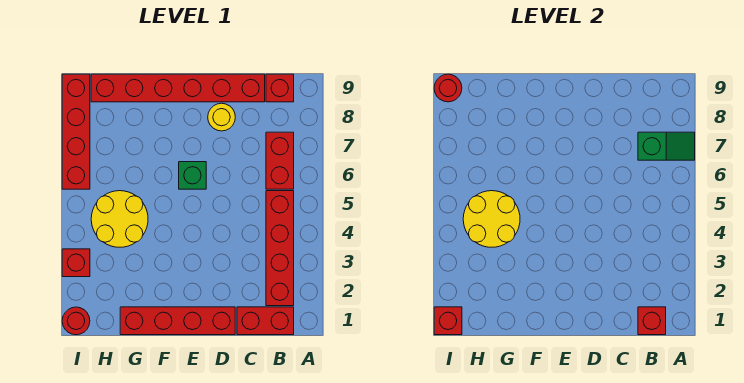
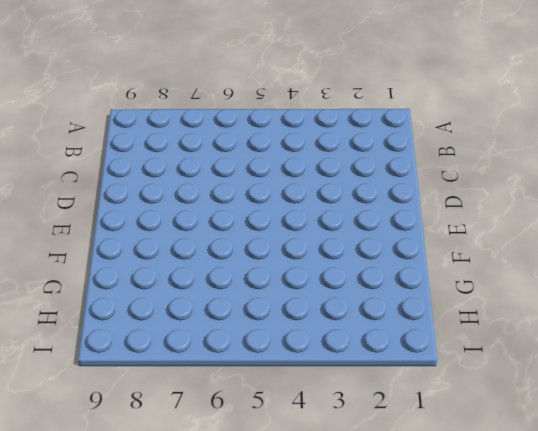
none -> red brick B1:C1 level 1
none -> red brick B2:B5 level 1
none -> red brick B6:B7 level 1

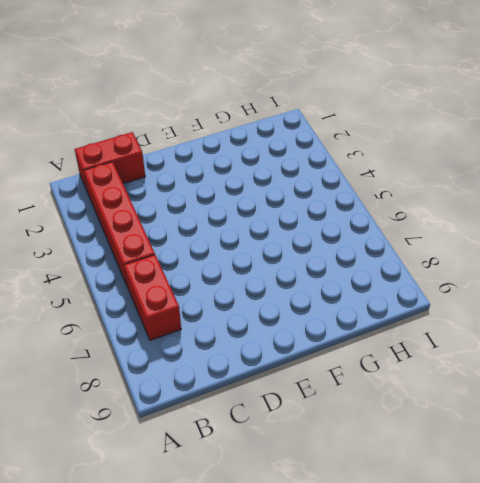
none -> red brick B9 level 1
none -> red brick C9:H9 level 1
none -> red brick D1:G1 level 1

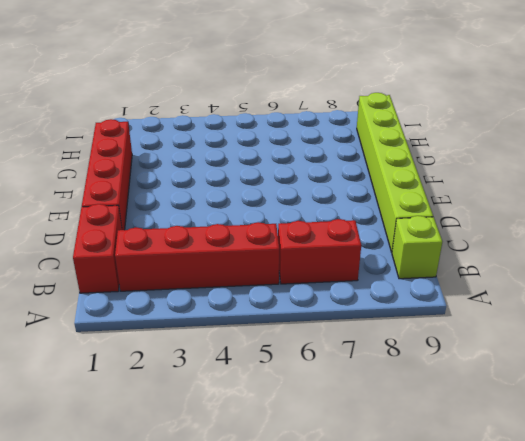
lime brick B9 level 1 -> red brick B9 level 1
lime brick C9:H9 level 1 -> red brick C9:H9 level 1
none -> yellow round brick D8 level 1
none -> green brick E6 level 1
none -> yellow round brick G4:H5 level 1

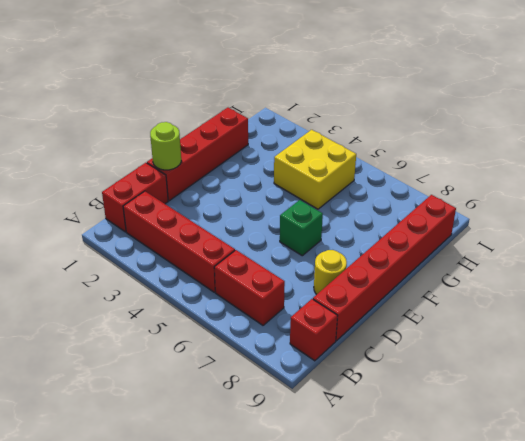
lime round brick D1 level 2 -> none
yellow brick G4:H5 level 1 -> yellow round brick G4:H5 level 1
none -> red round brick I1 level 1
none -> red brick I3 level 1
none -> red brick I6:I9 level 1

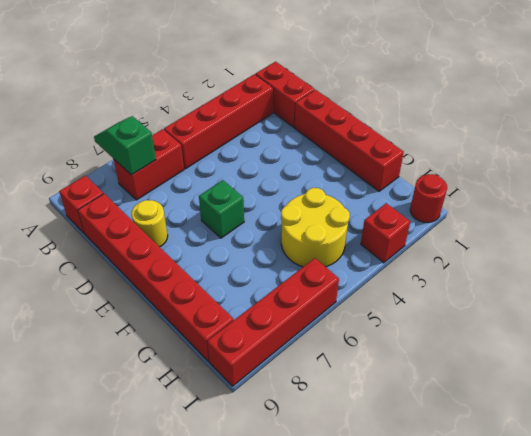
none -> red brick B1 level 2
none -> yellow round brick G4:H5 level 2
none -> red brick I1 level 2

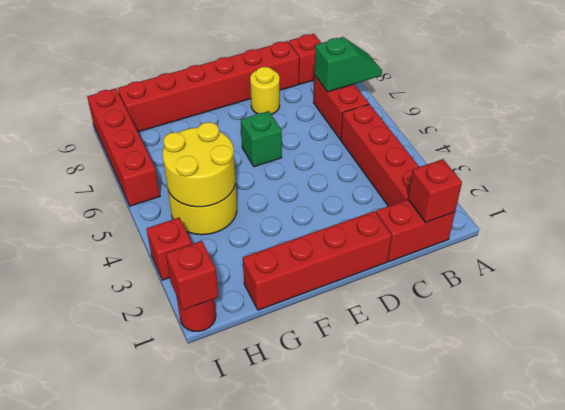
none -> red round brick I9 level 2

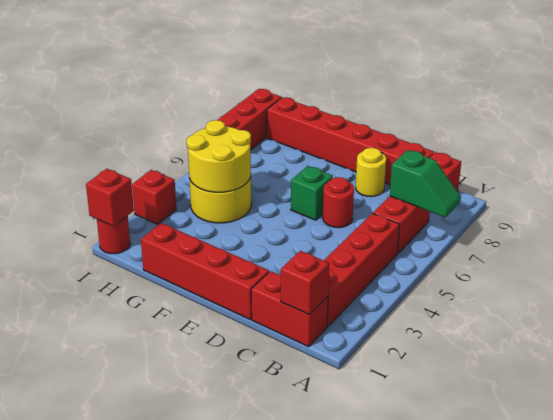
red round brick D6 level 1 -> red round brick I9 level 2

